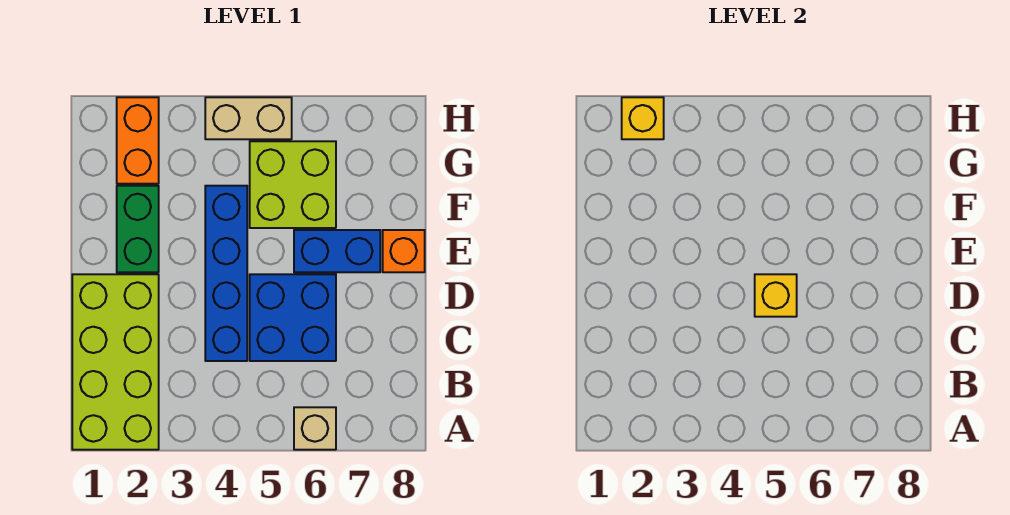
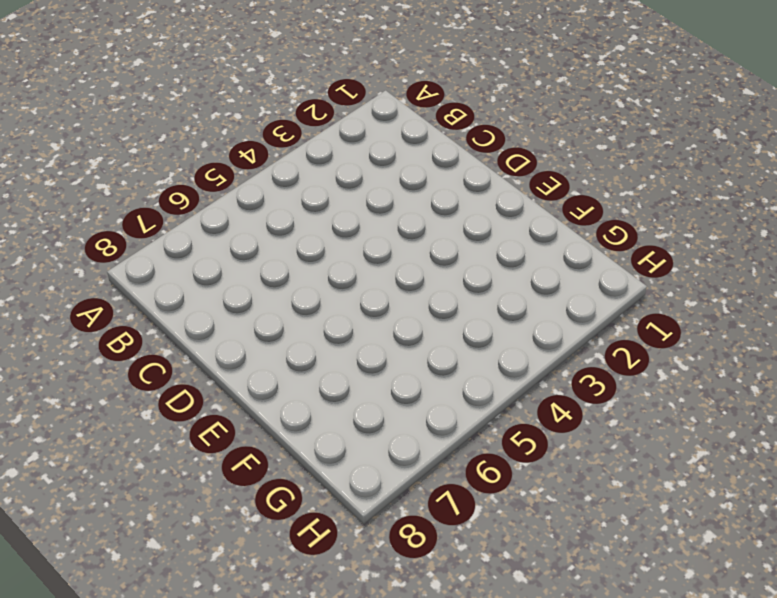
none -> lime brick A1:D2 level 1
none -> tan brick A6 level 1
none -> blue brick C4:F4 level 1

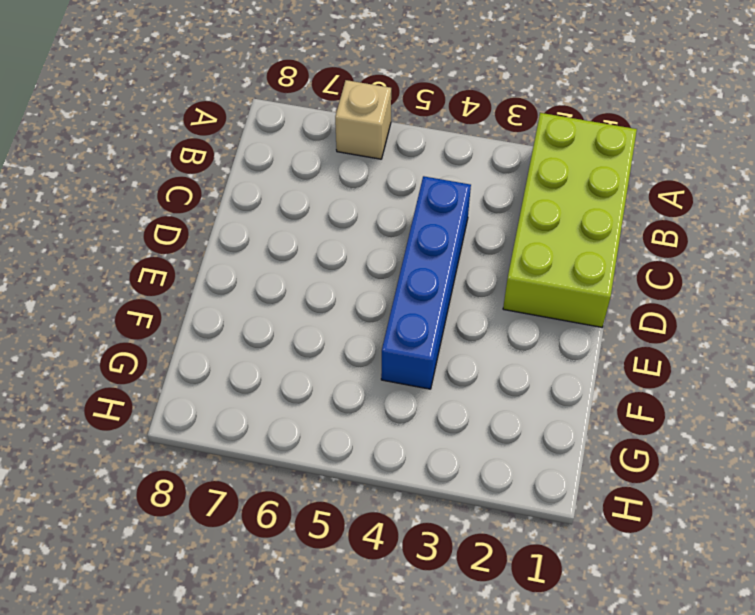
none -> blue brick C5:D6 level 1
none -> green brick E2:F2 level 1
none -> blue brick E6:E7 level 1

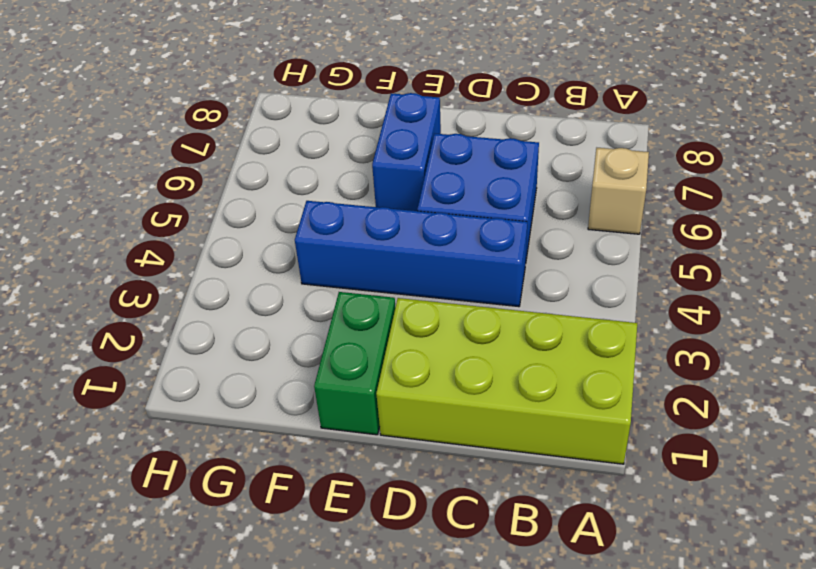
green brick E1:E2 level 1 -> green brick E2:F2 level 1
none -> orange brick E8 level 1
none -> lime brick F5:G6 level 1
none -> orange brick G2:H2 level 1

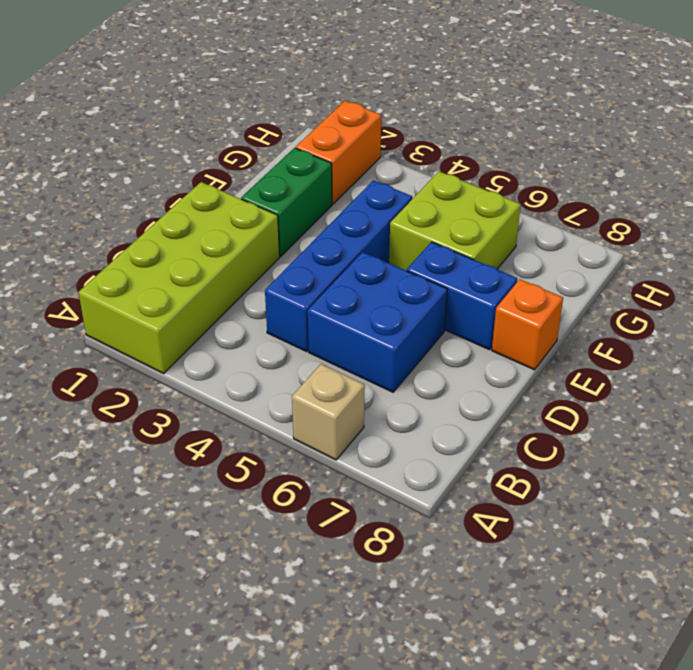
none -> tan brick H4:H5 level 1
none -> yellow brick D5 level 2
none -> yellow brick H2 level 2

